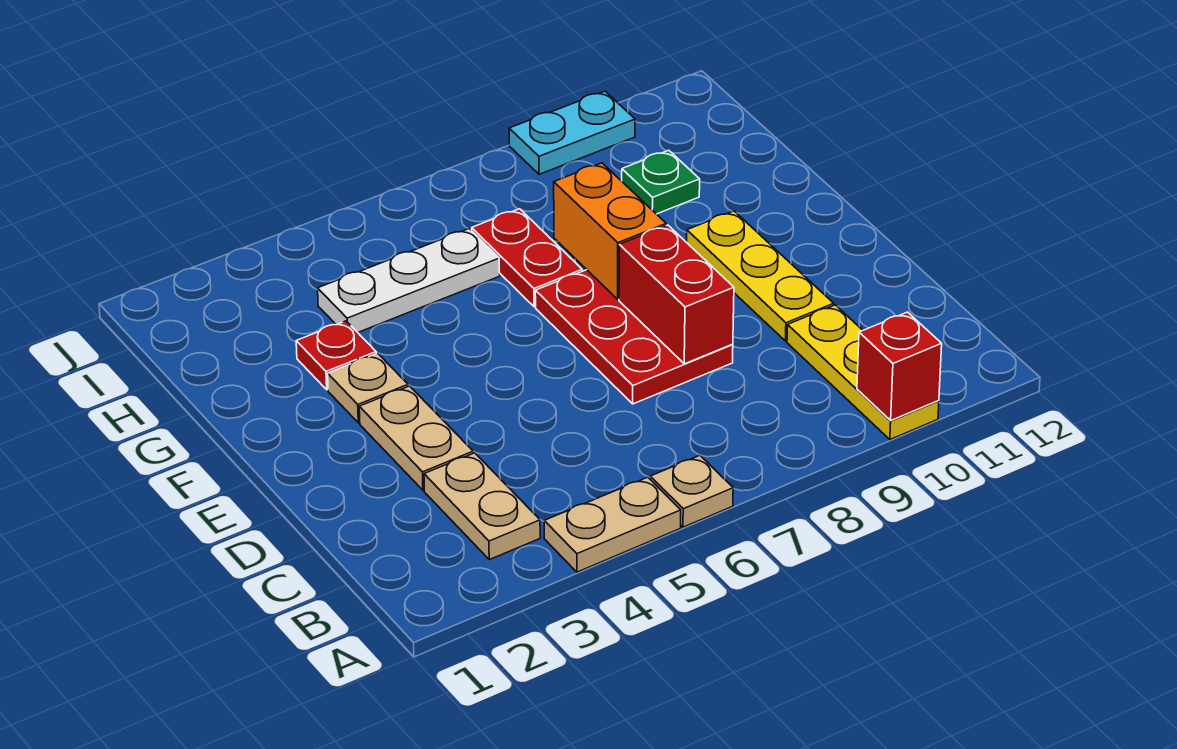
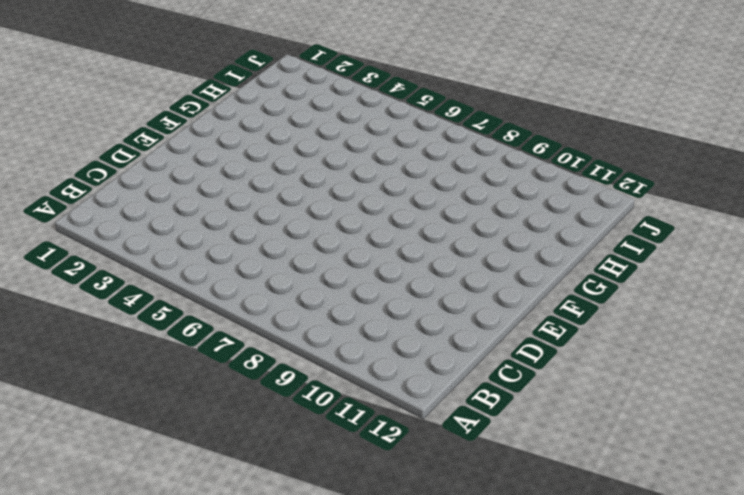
none -> tan plate A4:A5 level 1
none -> tan plate A6 level 1
none -> yellow plate A10:C10 level 1

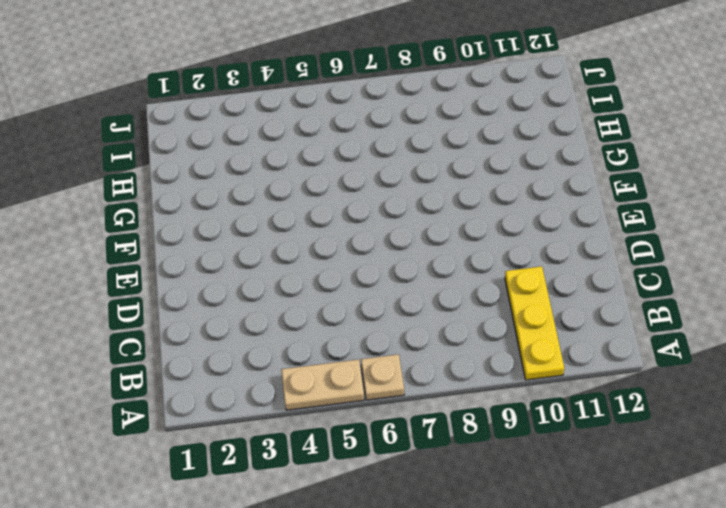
none -> tan plate B3:C3 level 1
none -> tan plate D3:E3 level 1
none -> red plate D7:F8 level 1

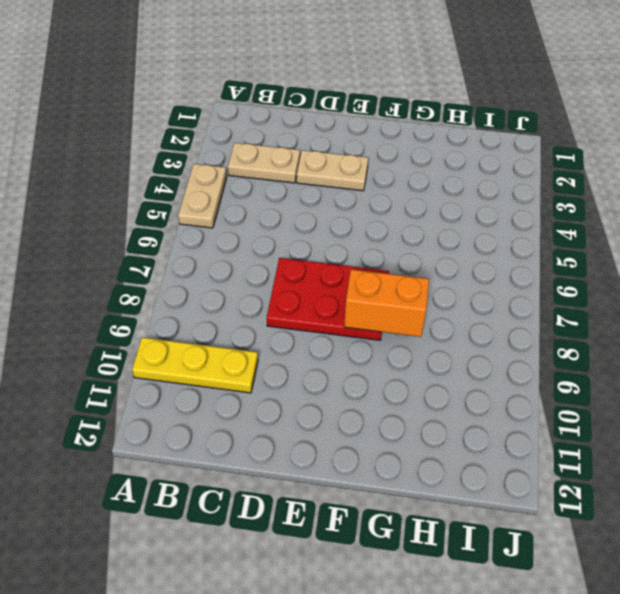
none -> tan plate A6 level 1
none -> yellow plate D10:F10 level 1
none -> tan plate F3 level 1

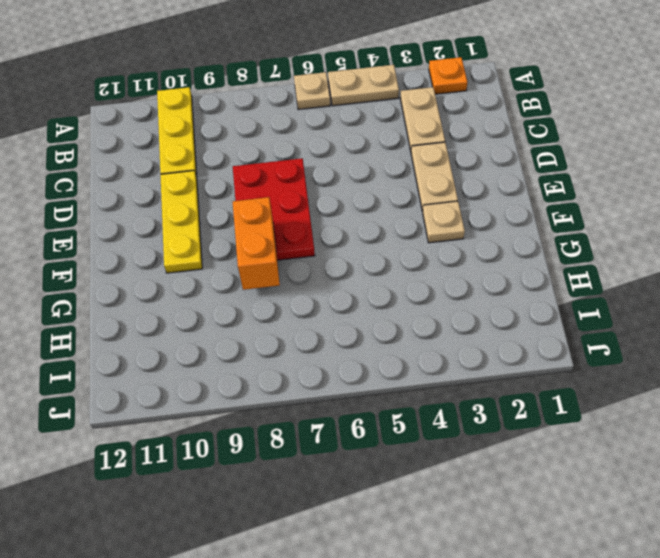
orange plate A2 level 1 -> none
none -> red plate G3 level 1
none -> red plate G7:H7 level 1
none -> white plate H4:H6 level 1

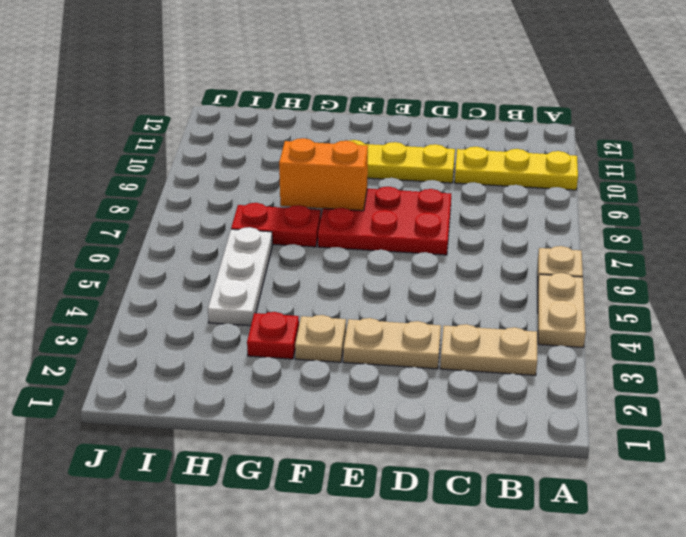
none -> green plate H10 level 1
none -> cyan plate J9:J10 level 1
none -> red brick A10 level 2

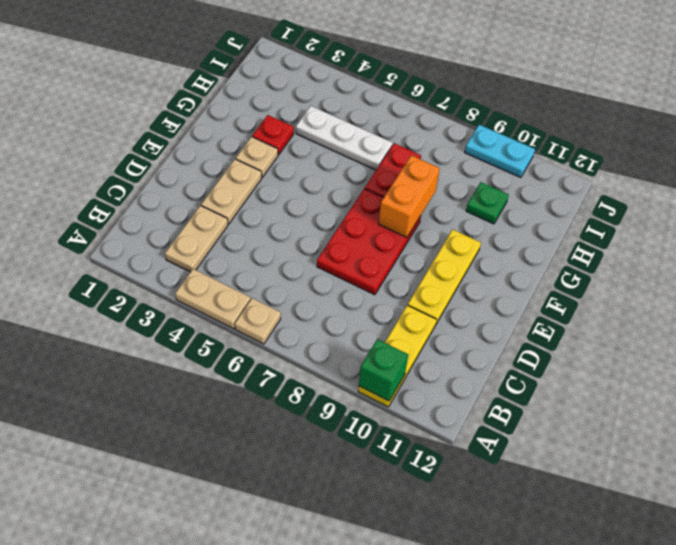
green brick A10 level 2 -> red brick A10 level 2
none -> red brick D8:E8 level 2

